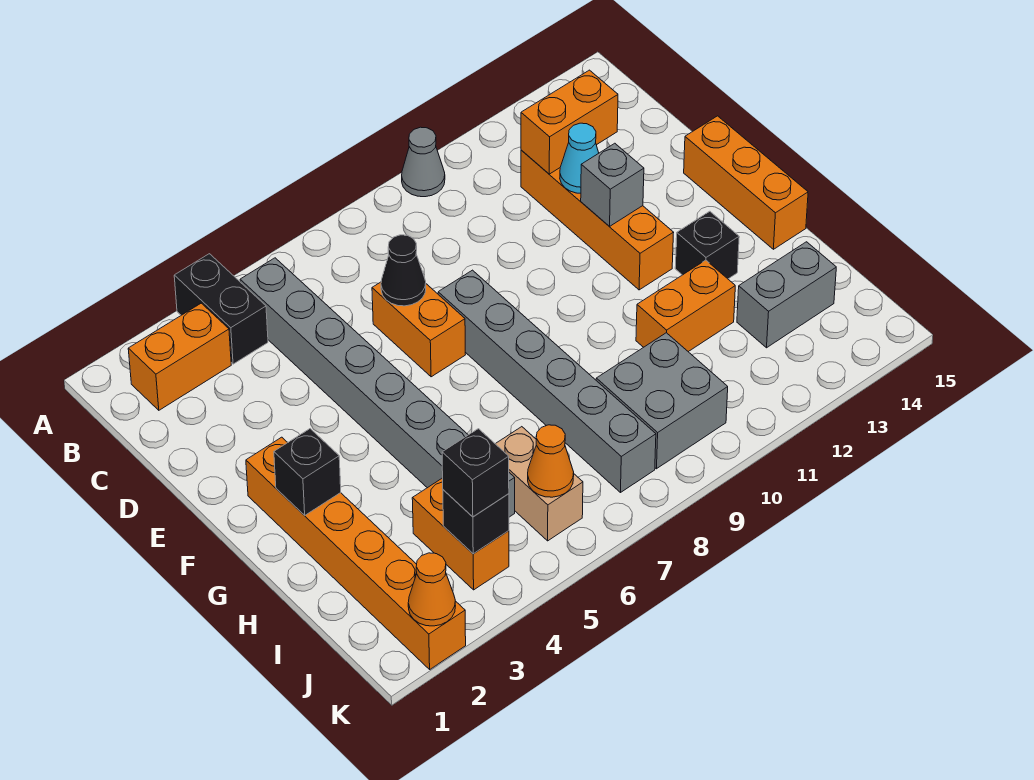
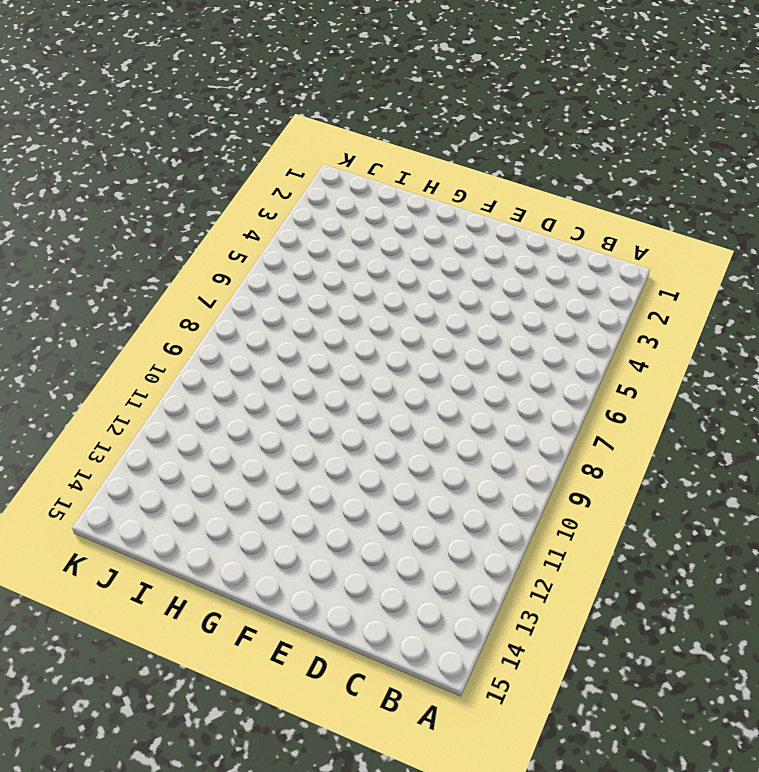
none -> black brick A4:B4 level 1
none -> grey cone A10 level 1
none -> orange brick B2:B3 level 1

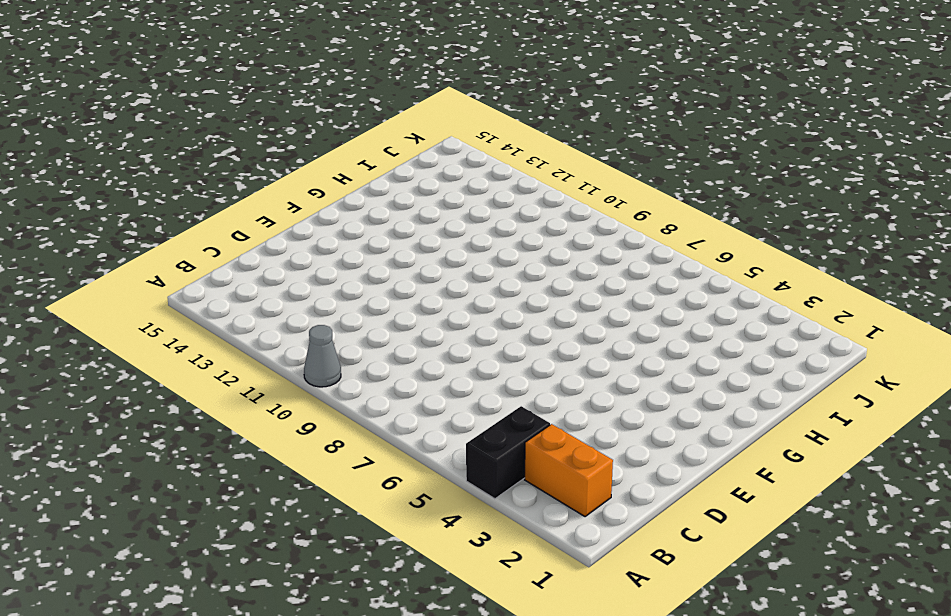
none -> grey brick B5:I5 level 1
none -> orange brick C12:F12 level 1
none -> orange brick D7:E7 level 1

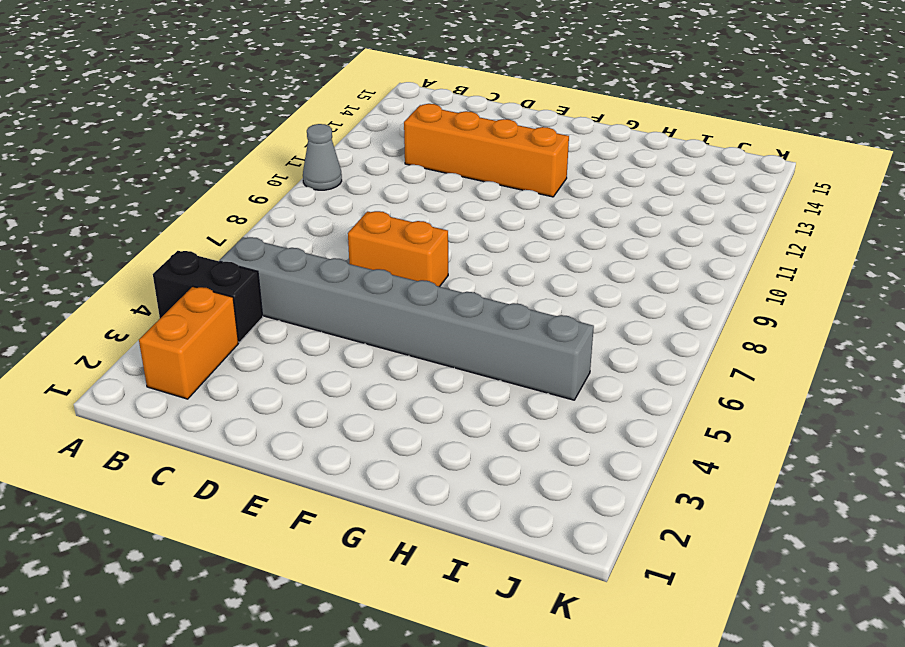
none -> grey brick E8:J8 level 1
none -> orange brick E15:G15 level 1
none -> orange brick F2:K2 level 1

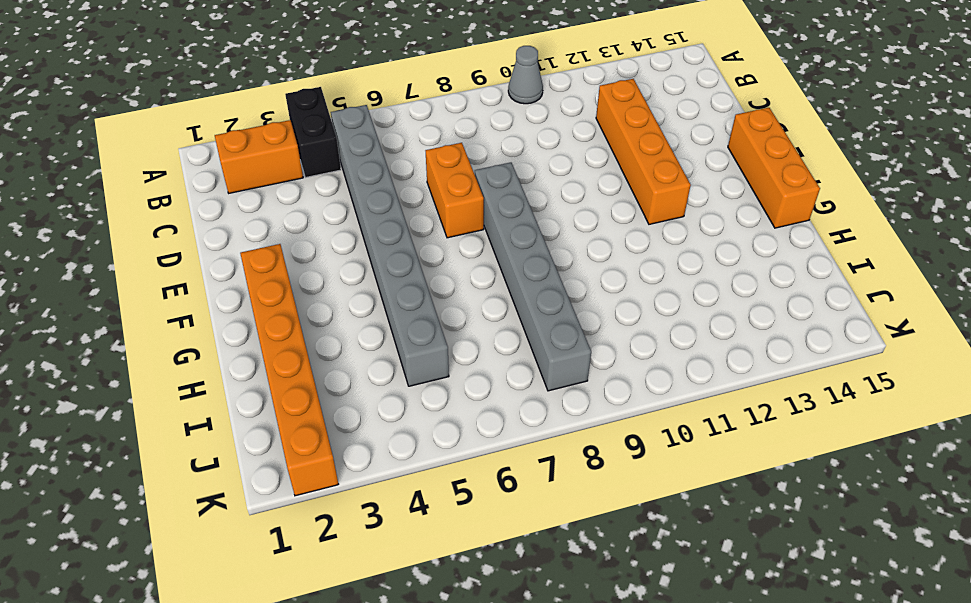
none -> black brick G13 level 1
none -> orange brick H11:H12 level 1
none -> orange brick I4:J4 level 1

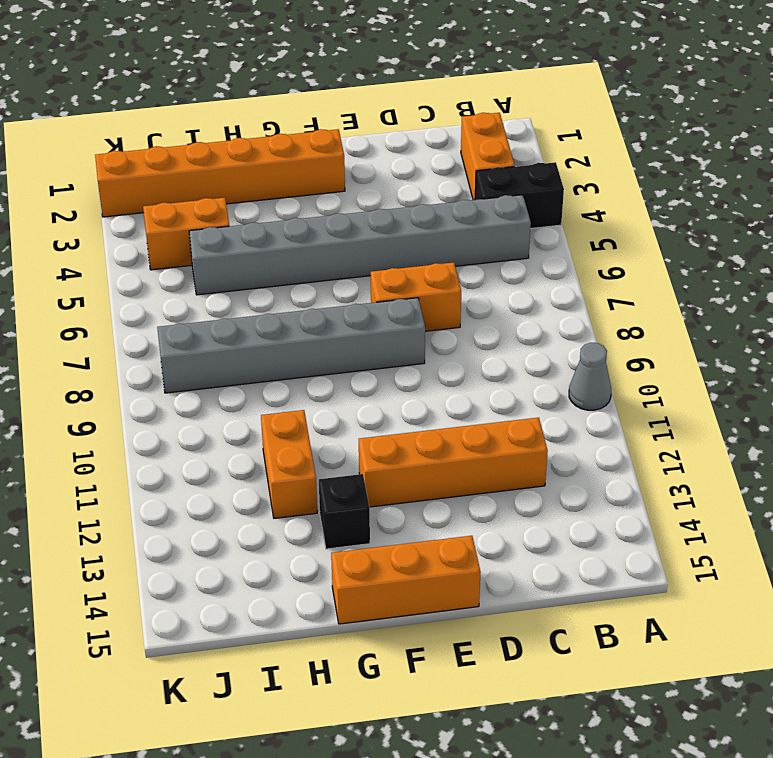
none -> tan brick I6:J6 level 1
none -> grey brick I9:J10 level 1
none -> grey brick I13:I14 level 1

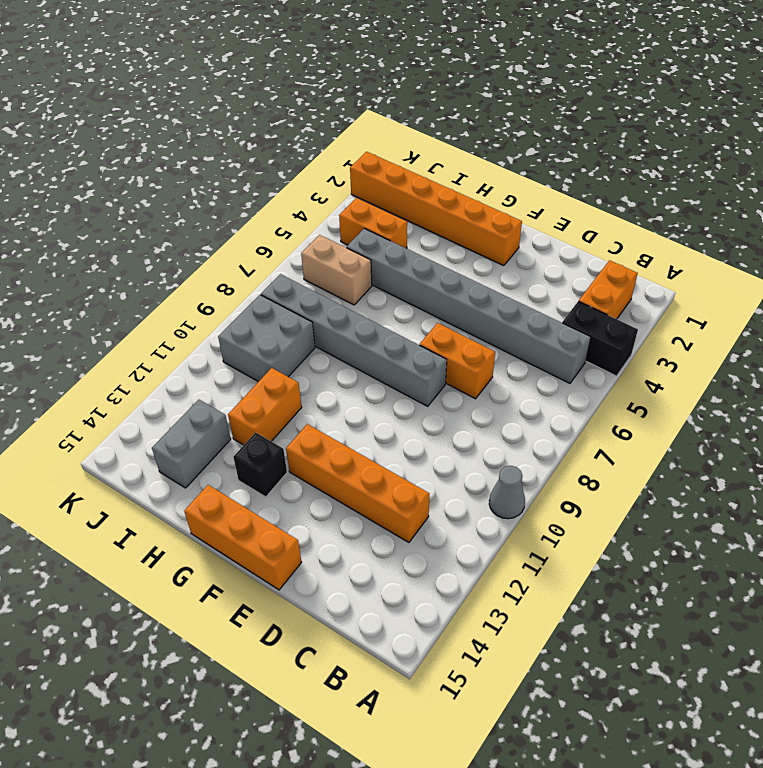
none -> orange brick C12:C13 level 2
none -> black cone D7 level 2
none -> cyan cone D12 level 2

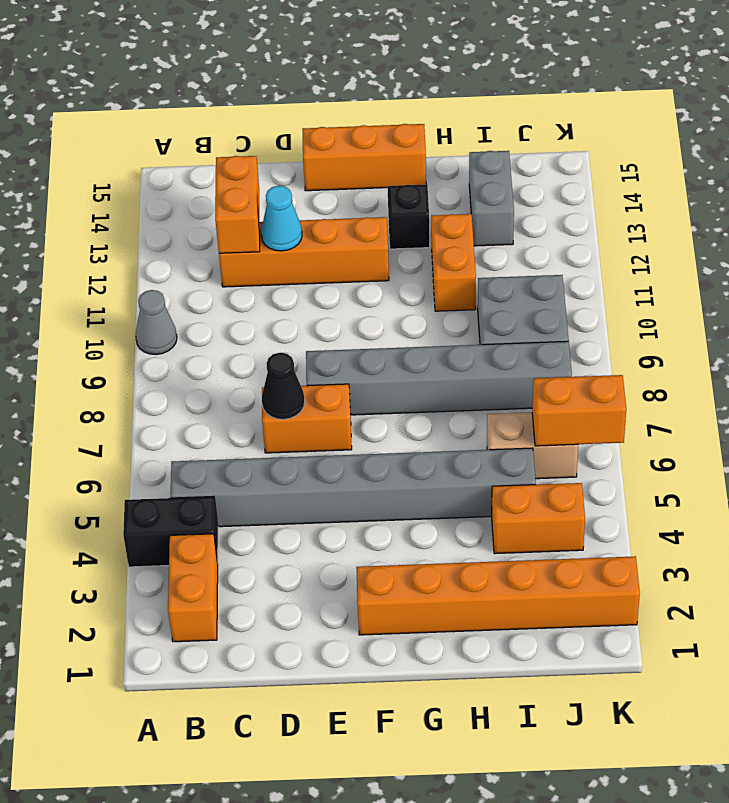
orange brick J6:K6 level 2 -> orange cone J6 level 2
none -> grey brick E12 level 2
none -> black brick G2 level 2
none -> black brick J4 level 2

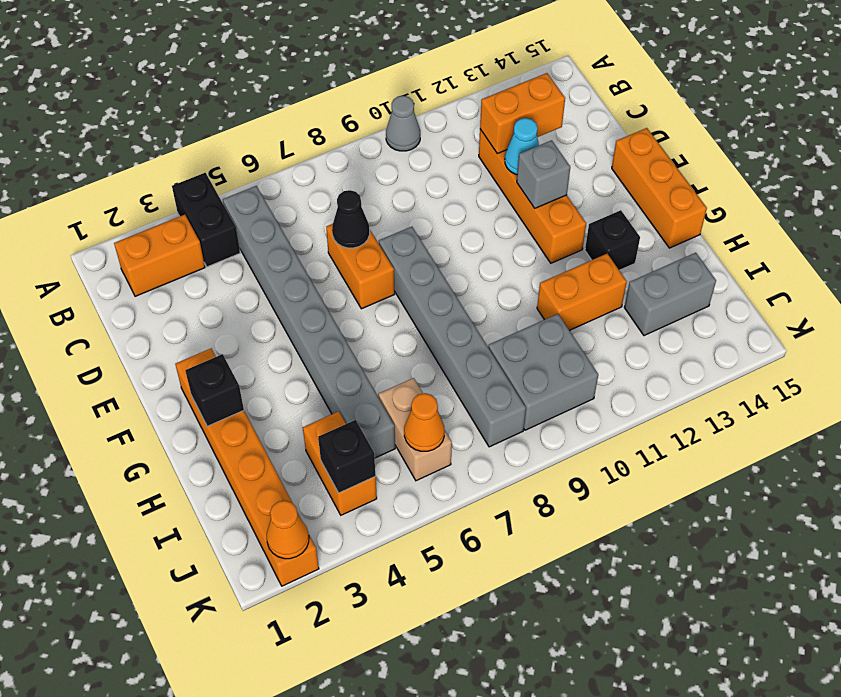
none -> black brick J4 level 3

